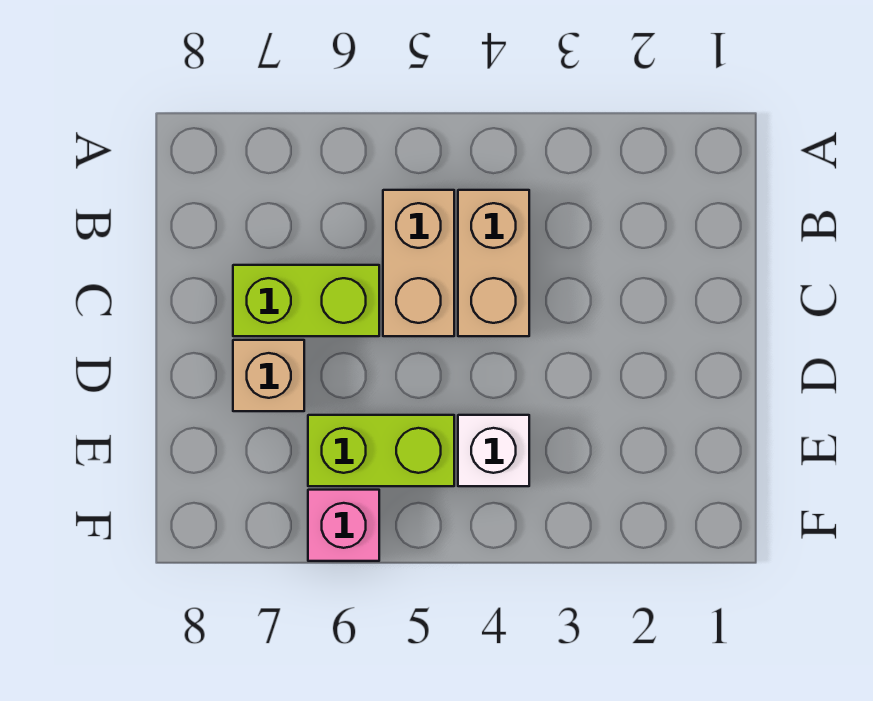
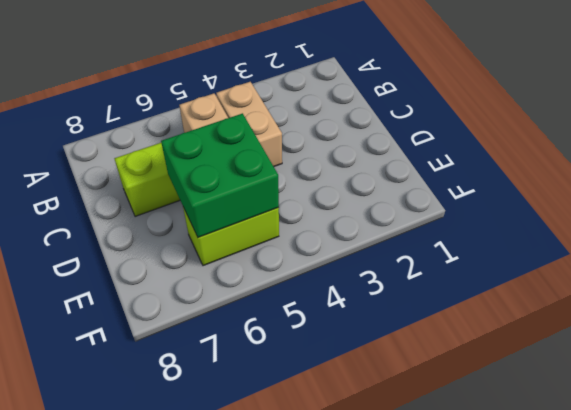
green brick D5:E6 level 2 -> none
none -> tan brick D7 level 1
none -> white brick E4 level 1

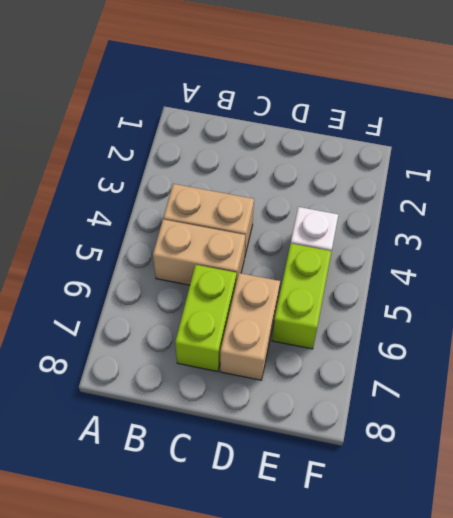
tan brick D6:D7 level 1 -> tan brick D7 level 1
none -> pink brick F6 level 1

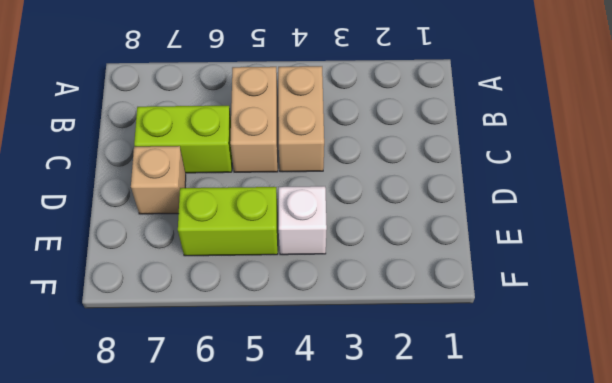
none -> pink brick F6 level 1

